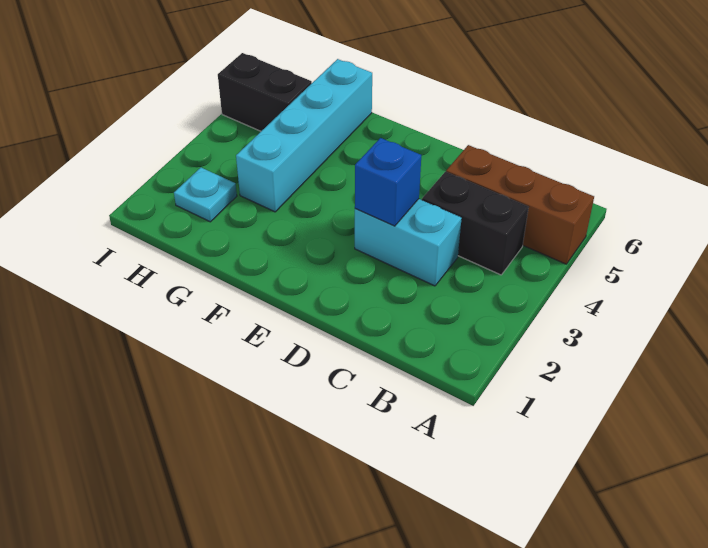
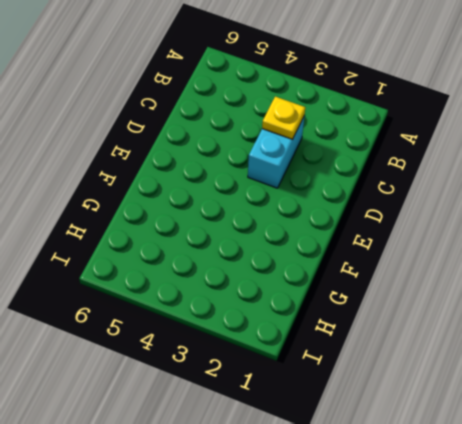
yellow plate C3 level 2 -> none
none -> brown brick A5:C5 level 1
none -> black brick B4:C4 level 1

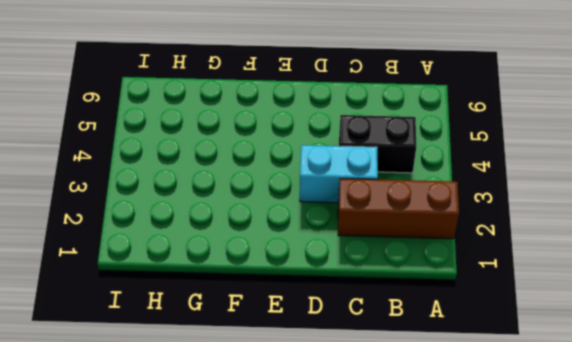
brown brick A2:C2 level 1 -> brown brick A5:C5 level 1
none -> cyan brick G3:G6 level 1
none -> cyan plate H2 level 1

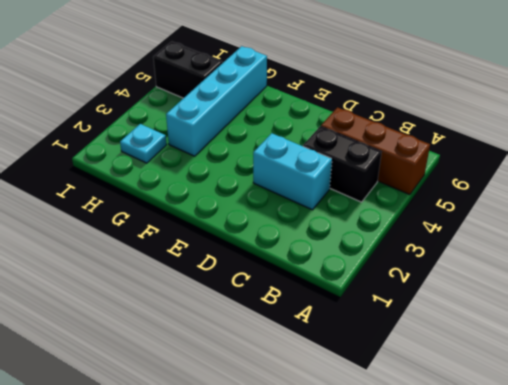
none -> blue brick D3 level 2

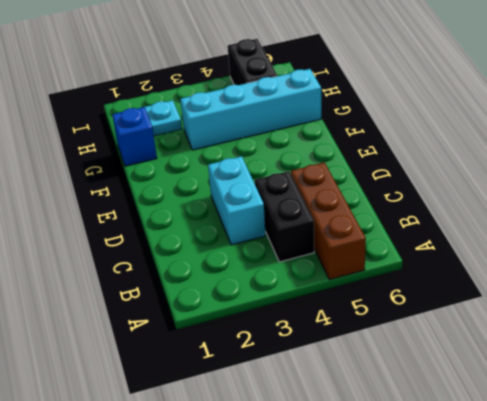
blue brick G1 level 1 -> blue brick D3 level 2

